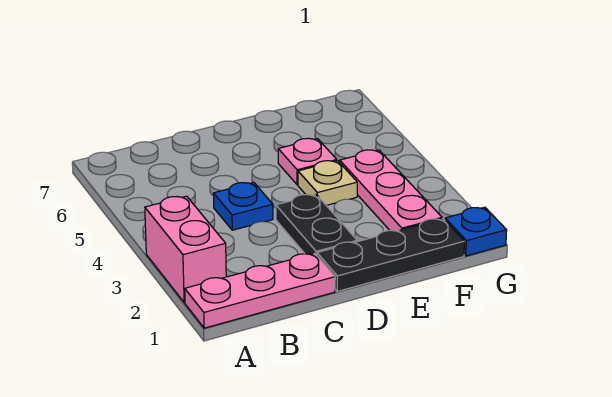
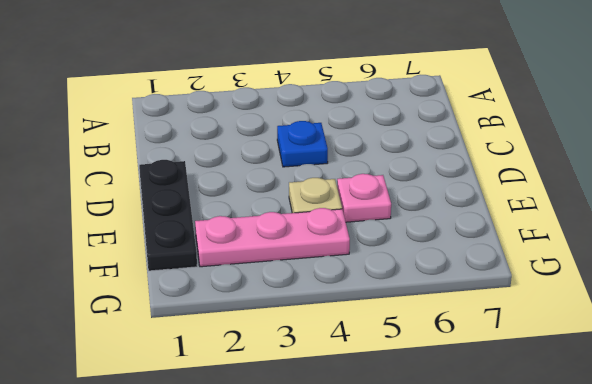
none -> pink plate A1:C1 level 1
none -> pink brick A2:A3 level 1

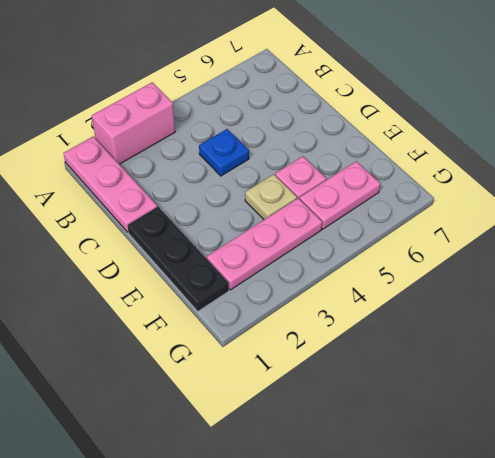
pink plate F5:F6 level 1 -> none
none -> black plate D2:D3 level 1
none -> blue plate G1 level 1

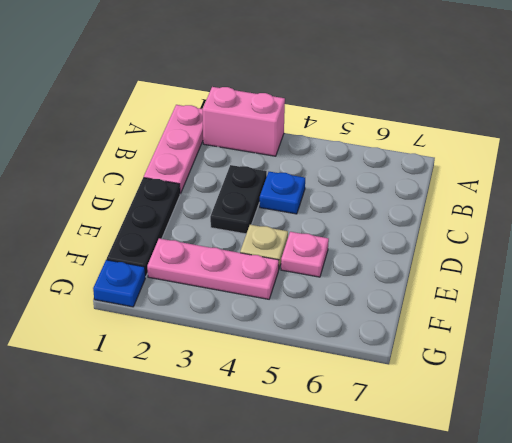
black plate C3:D3 level 1 -> black plate D2:D3 level 1

